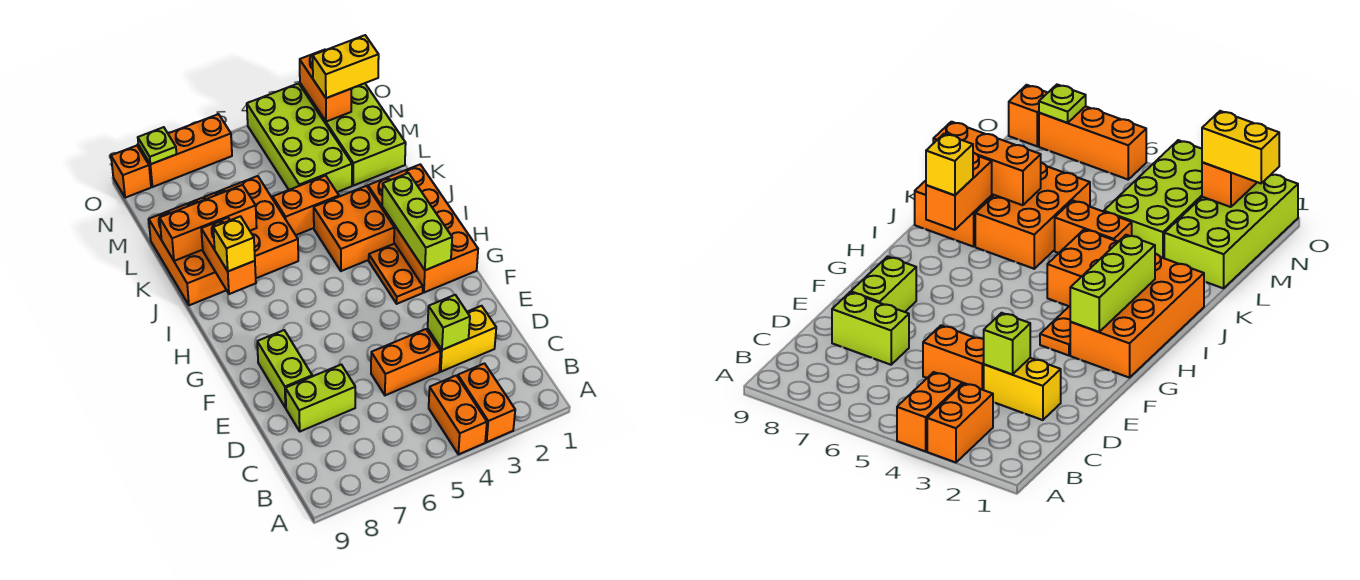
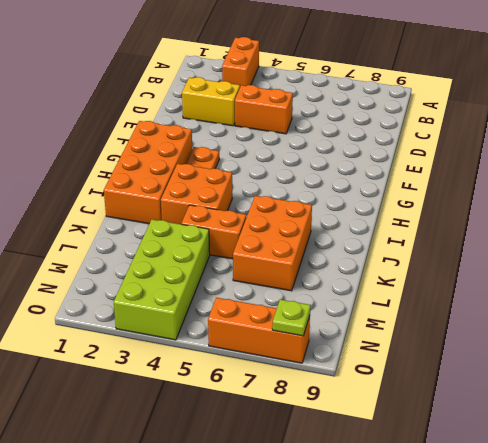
none -> orange brick A4:B4 level 1
none -> lime brick D7:D8 level 1
none -> lime brick E8:F8 level 1

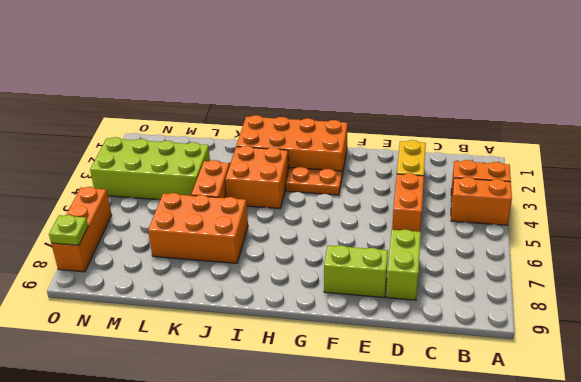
none -> orange brick J8:L9 level 1
none -> lime brick L1:O2 level 1
none -> orange brick O9 level 1

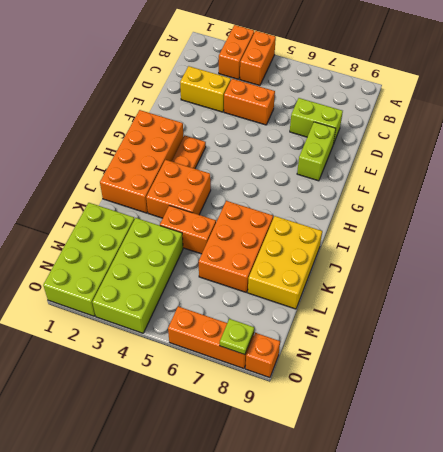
yellow brick J8:L9 level 1 -> orange brick J8:L9 level 1
none -> lime brick D3 level 2
none -> lime brick G2:I2 level 2
none -> orange brick I8:J8 level 2

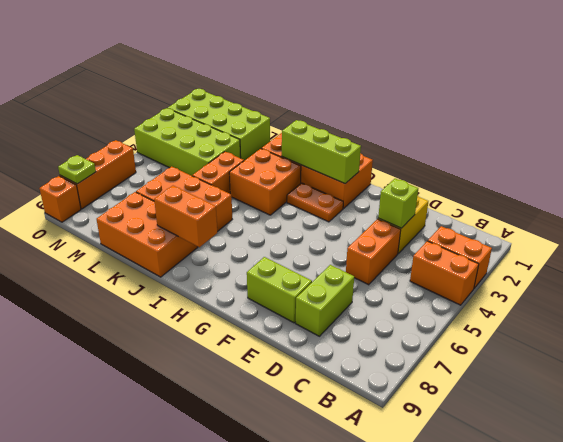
none -> orange brick K7:K9 level 2
none -> orange brick N2:O2 level 2
none -> yellow brick I8 level 3

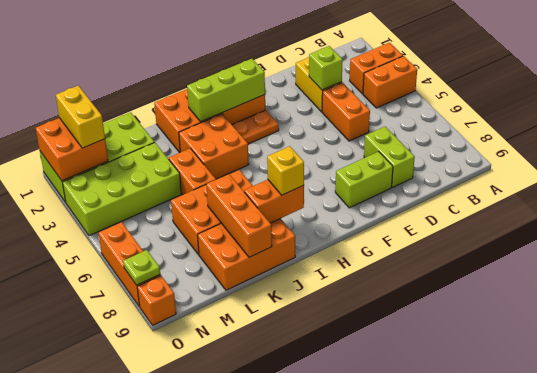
orange brick N1:O2 level 2 -> orange brick N2:O2 level 2

